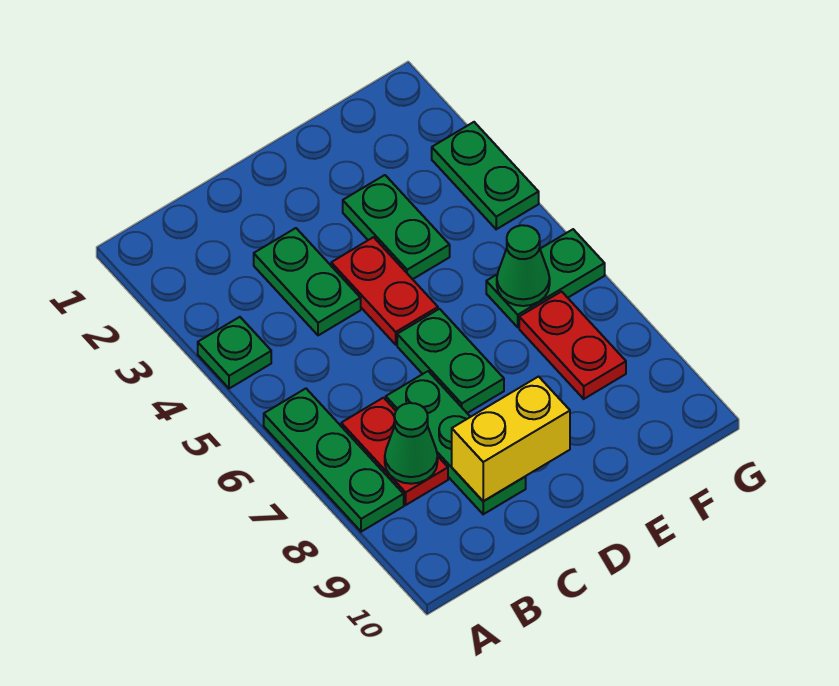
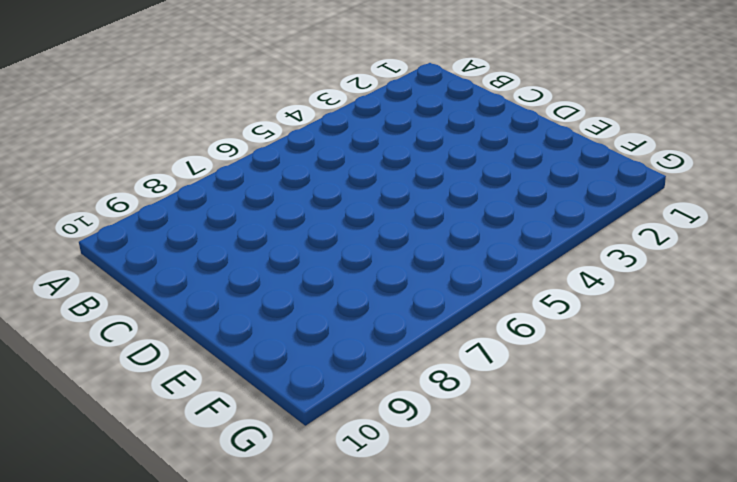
none -> green plate A4 level 1
none -> green plate A6:A8 level 1
none -> red plate B7:B8 level 1

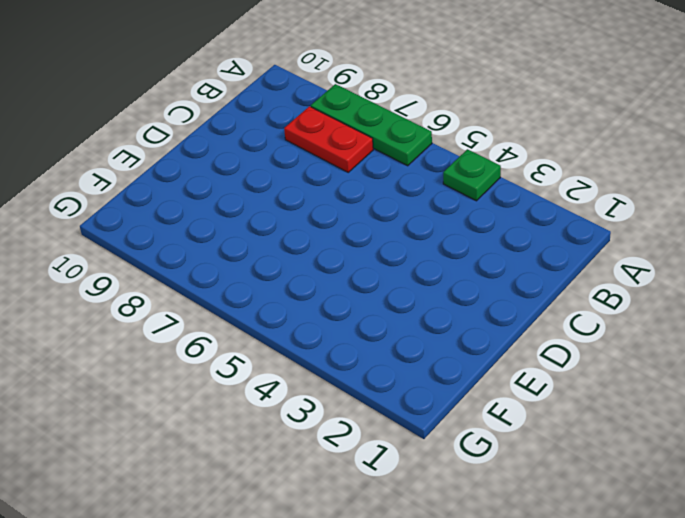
none -> green plate C3:C4 level 1
none -> green plate C7:C9 level 1
none -> red plate D4:D5 level 1

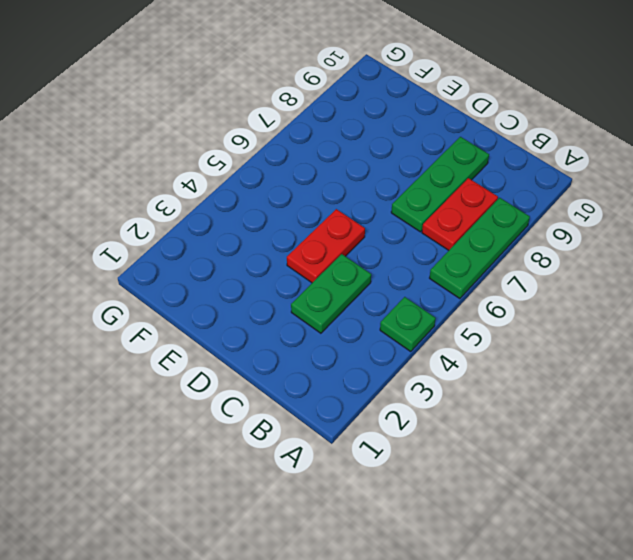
none -> green plate D6:D7 level 1
none -> green plate E3:E4 level 1
none -> green plate F6:G6 level 1

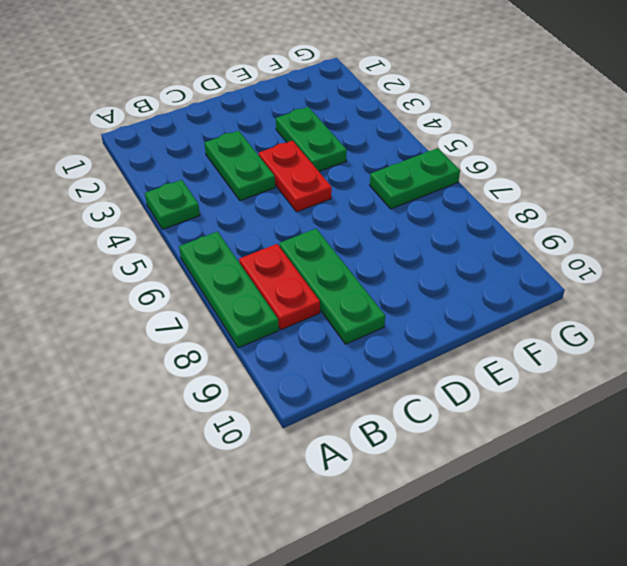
none -> green plate D6:D7 level 1
none -> red plate F7:F8 level 1
none -> green plate G3:G4 level 1

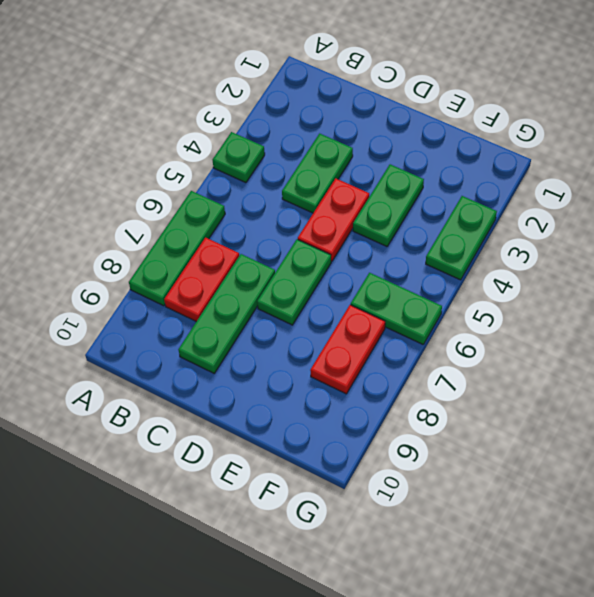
none -> green cone B8 level 2
none -> yellow brick C9:D9 level 2
none -> green cone F6 level 2

